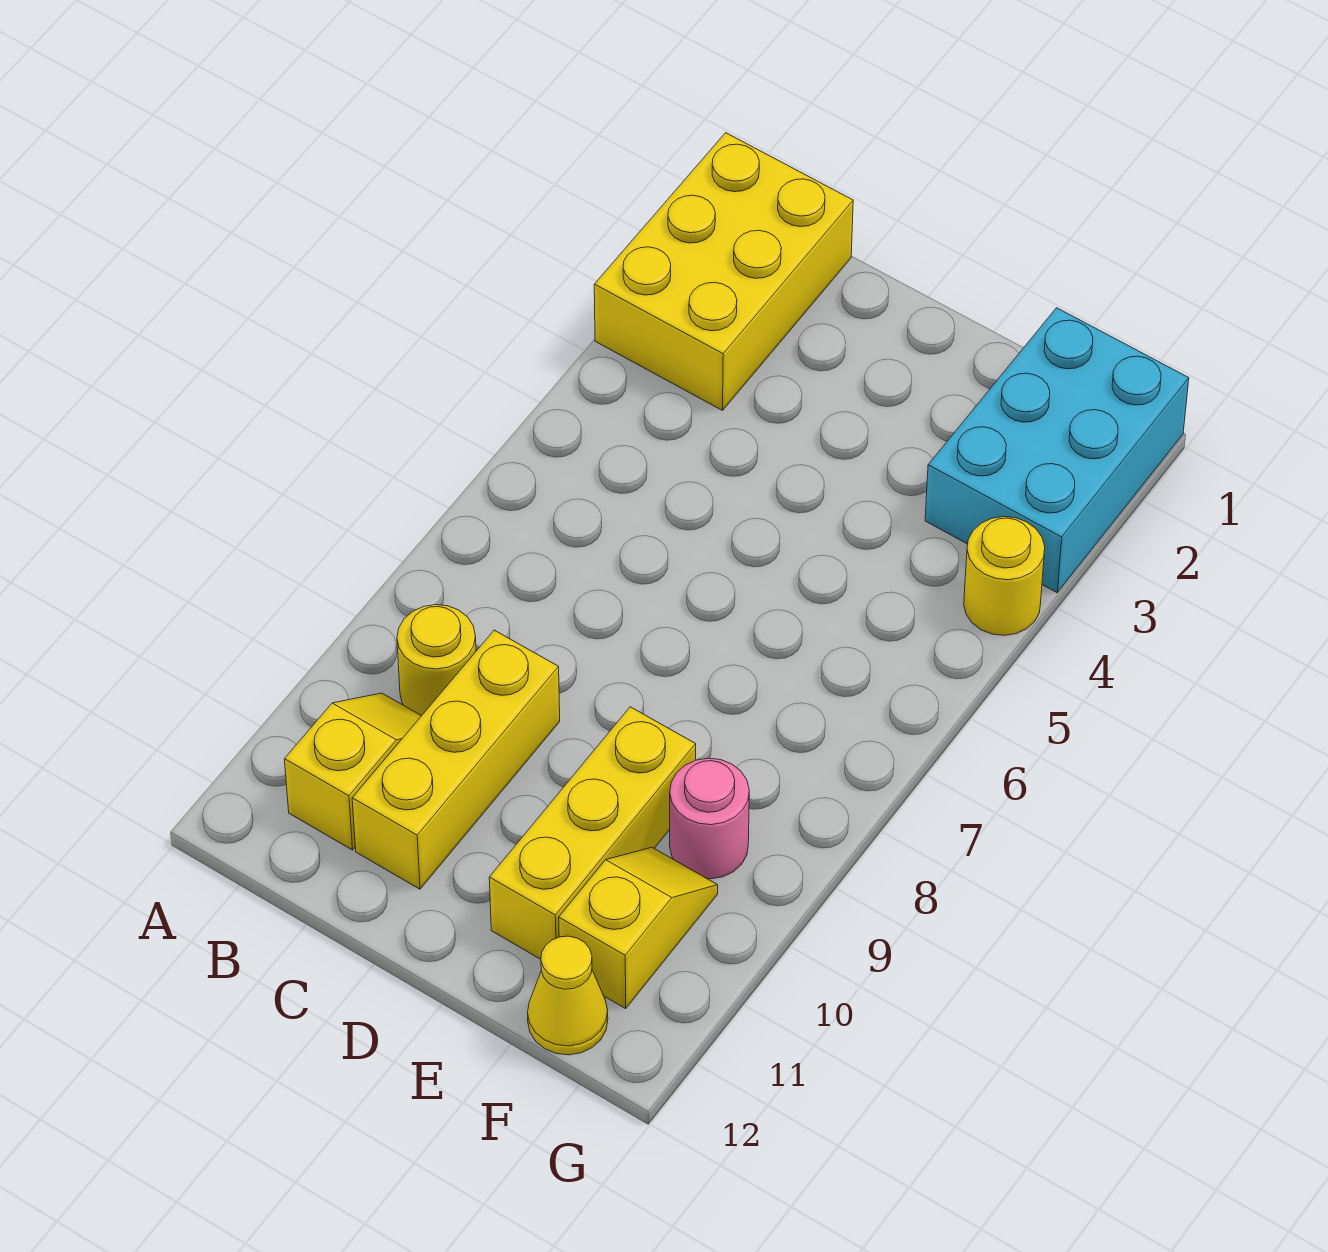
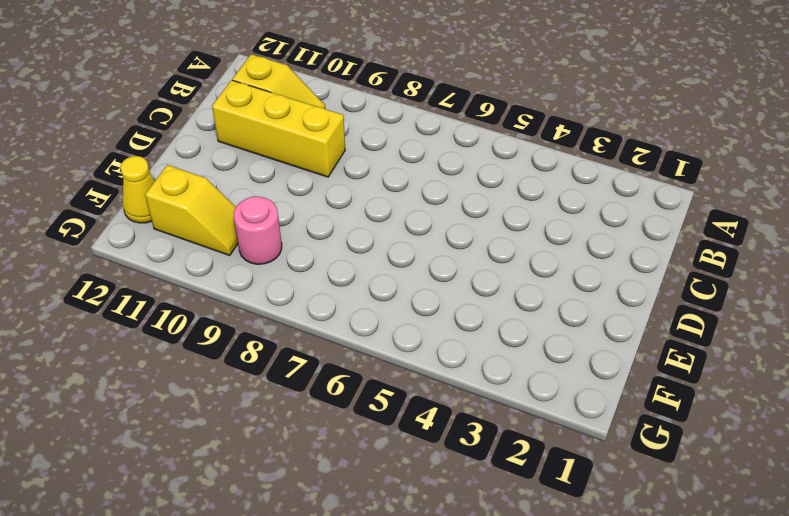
none -> yellow brick A1:B3 level 1
none -> yellow round brick B9 level 1

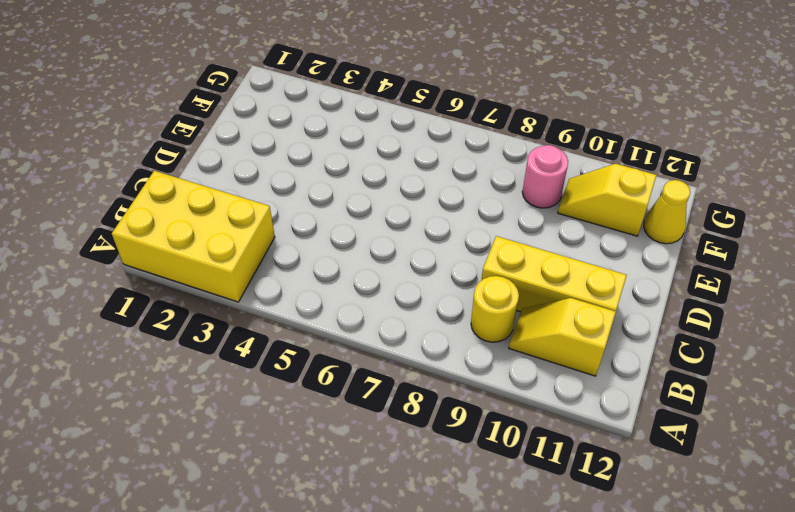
none -> yellow brick E9:E11 level 1
none -> cyan brick F1:G3 level 1

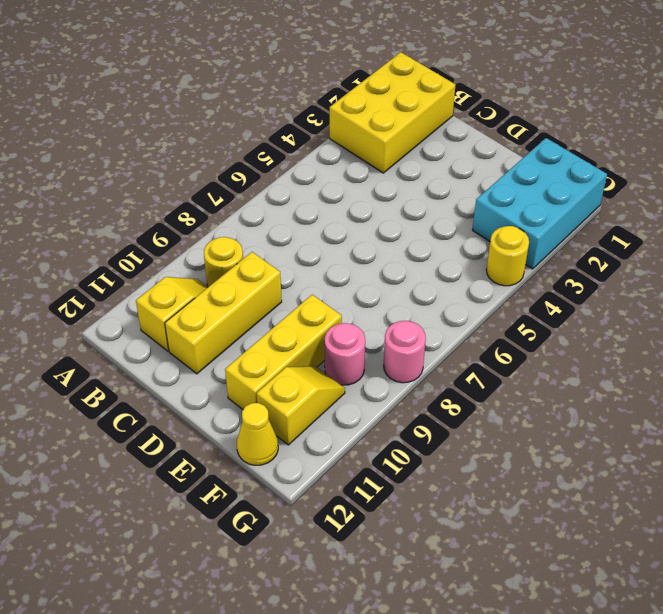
pink round brick G8 level 1 -> none

